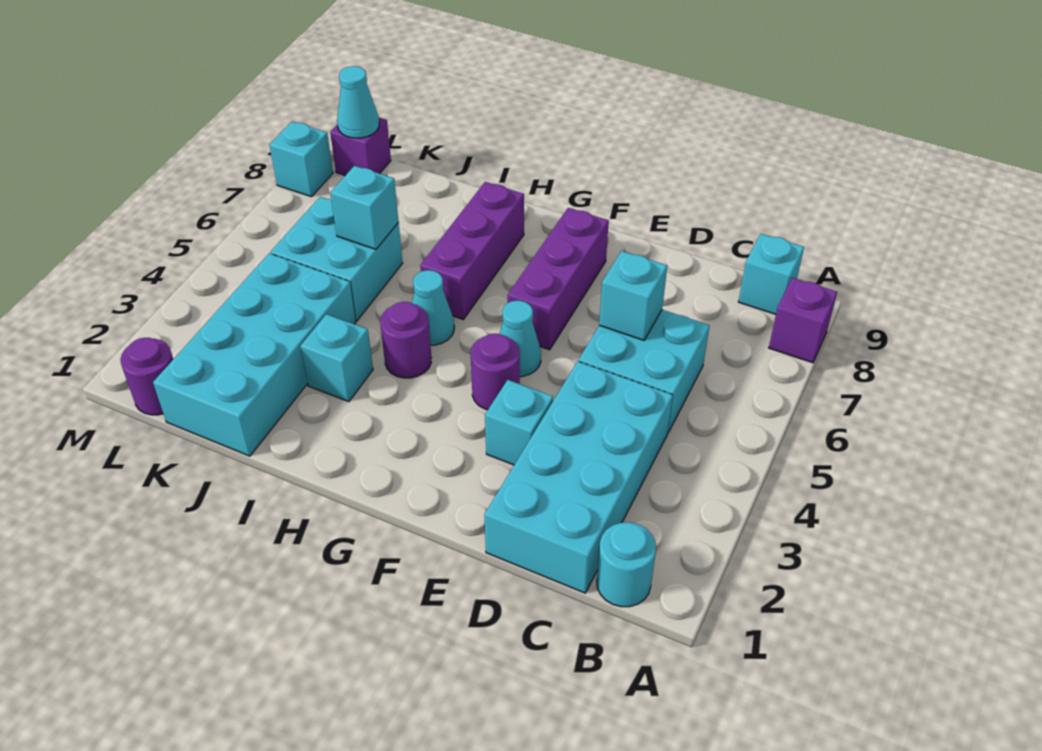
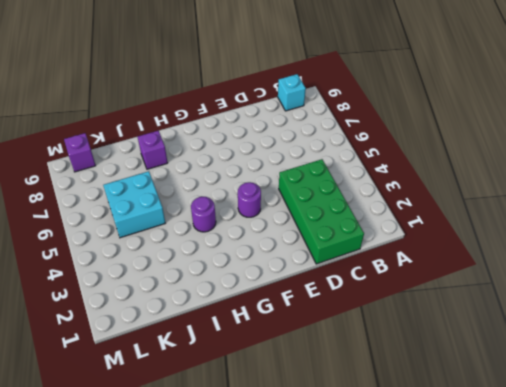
green brick C1:D4 level 1 -> cyan brick C1:D4 level 1
purple brick I8 level 1 -> purple brick A8 level 1
none -> cyan round brick B1 level 1
none -> cyan brick C5:D6 level 1
none -> cyan brick E3 level 1

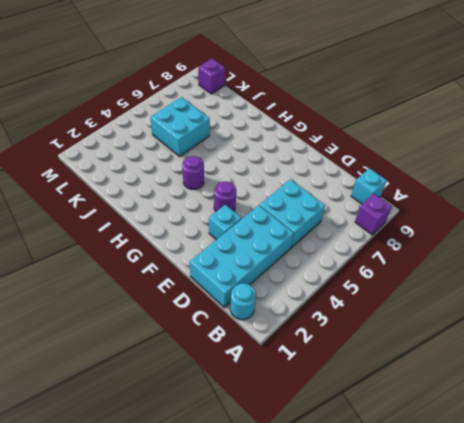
none -> cyan cone F5 level 1
none -> purple brick F6:F8 level 1
none -> cyan cone H5 level 1

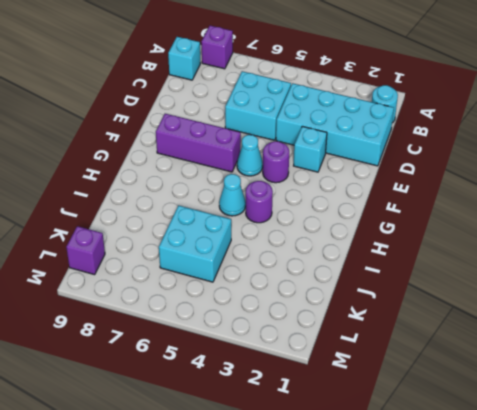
none -> purple brick H6:H8 level 1
none -> cyan brick I3 level 1
none -> cyan brick J1:K4 level 1

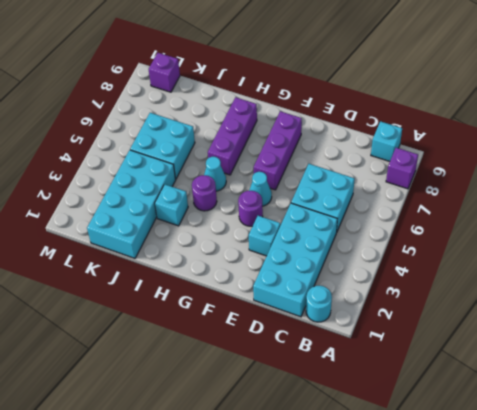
none -> purple round brick L1 level 1
none -> cyan brick M8 level 1
none -> cyan brick D6 level 2

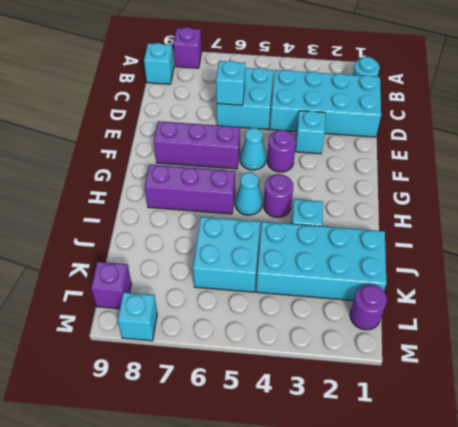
none -> cyan brick J6 level 2
none -> cyan cone L9 level 2

